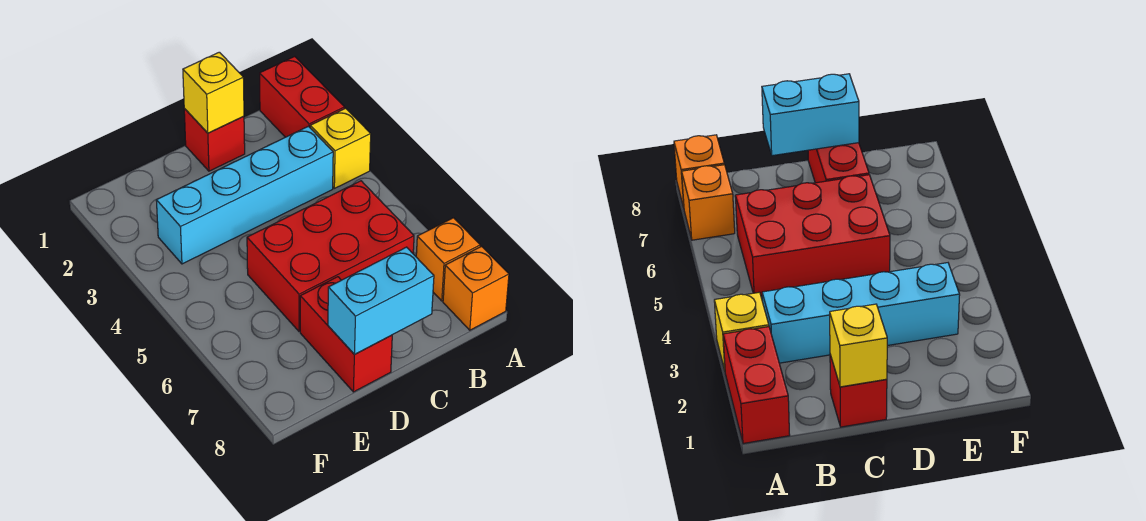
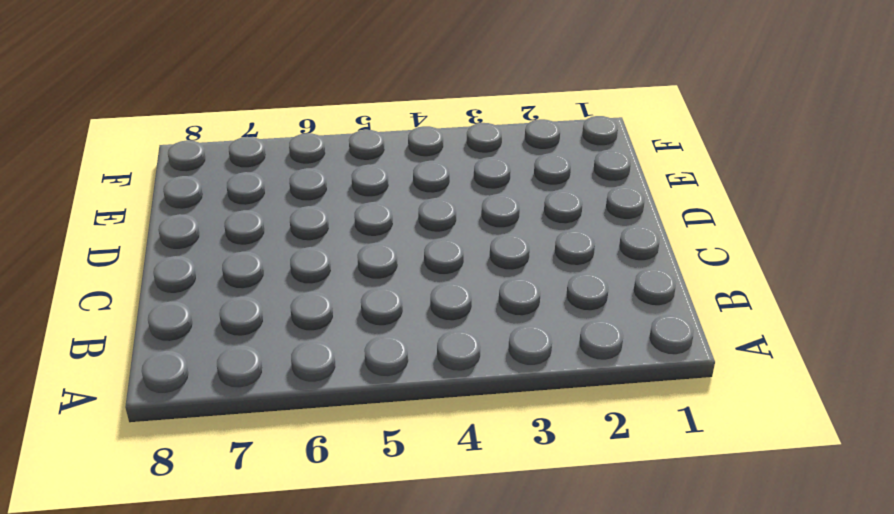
none -> red brick A1:A2 level 1
none -> yellow brick A3 level 1

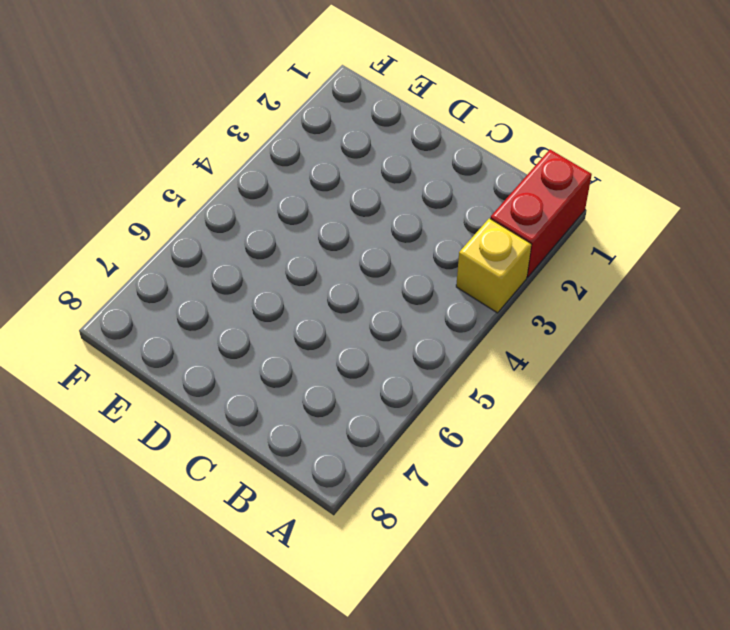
none -> orange brick A7 level 1
none -> orange brick A8 level 1

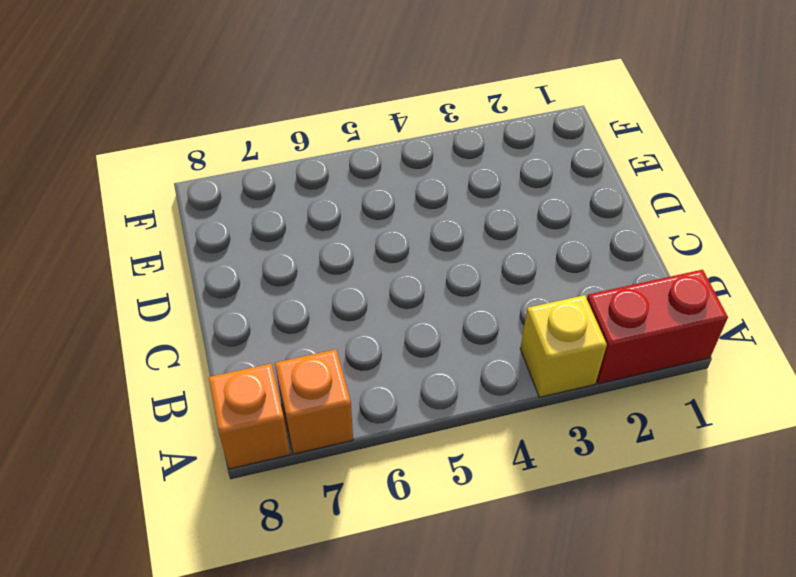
none -> cyan brick B3:E3 level 1
none -> red brick B5:D6 level 1

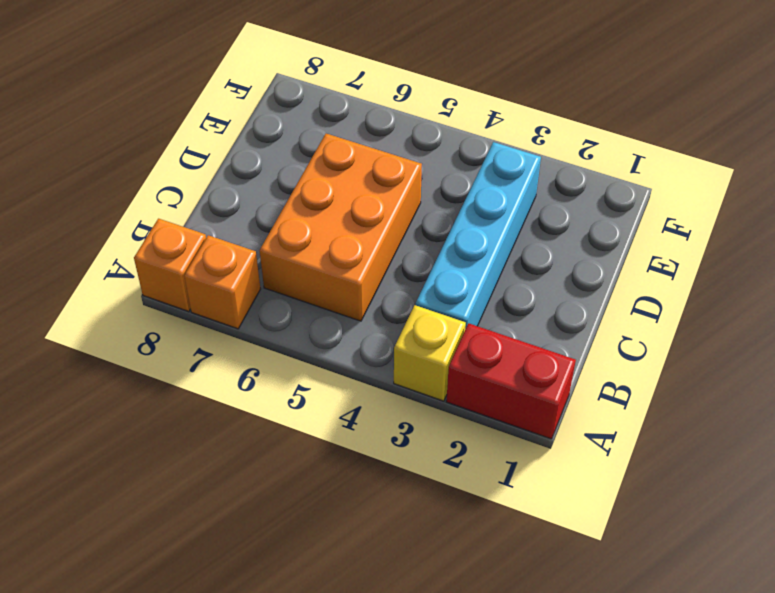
orange brick B5:D6 level 1 -> red brick B5:D6 level 1
none -> red brick C1 level 1
none -> red brick D7:D8 level 1

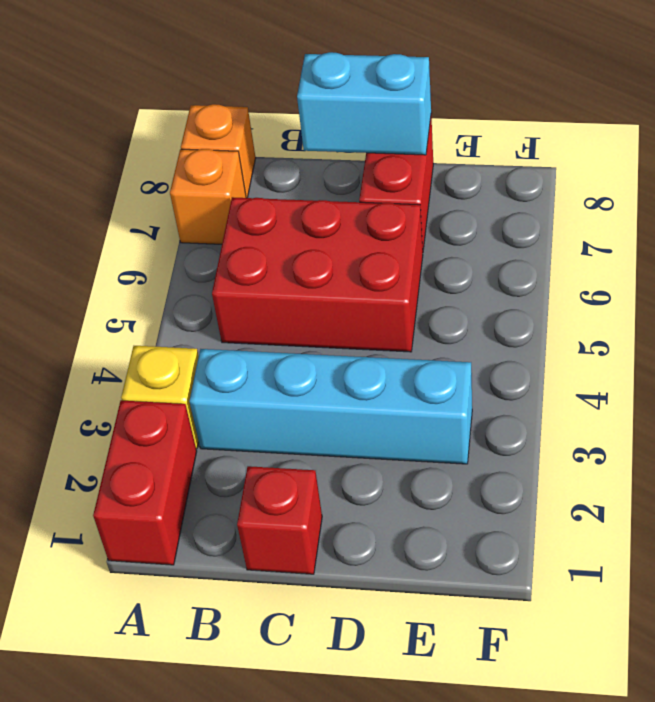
none -> yellow brick C1 level 2

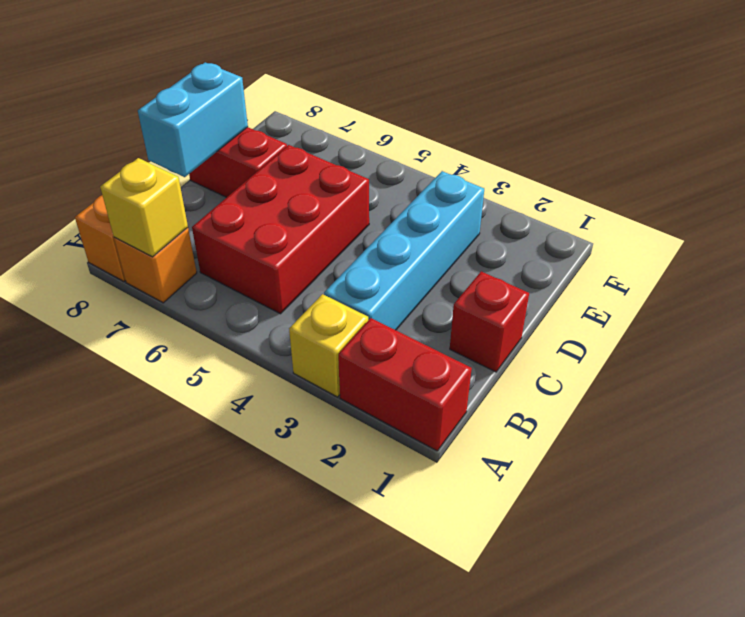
yellow brick A7 level 2 -> yellow brick C1 level 2

